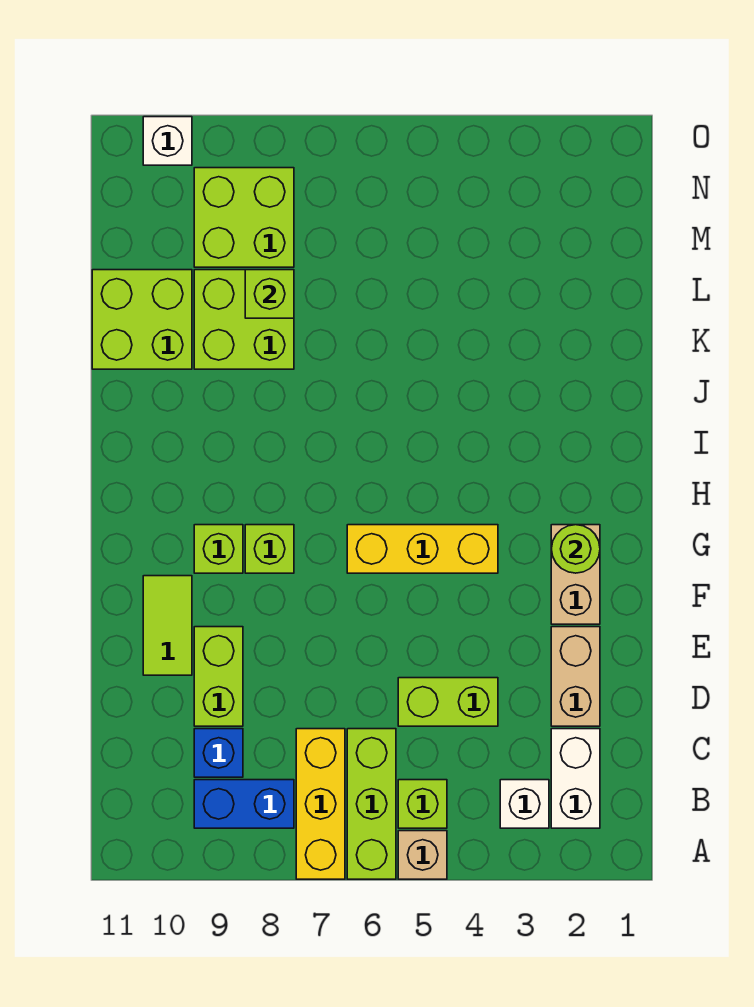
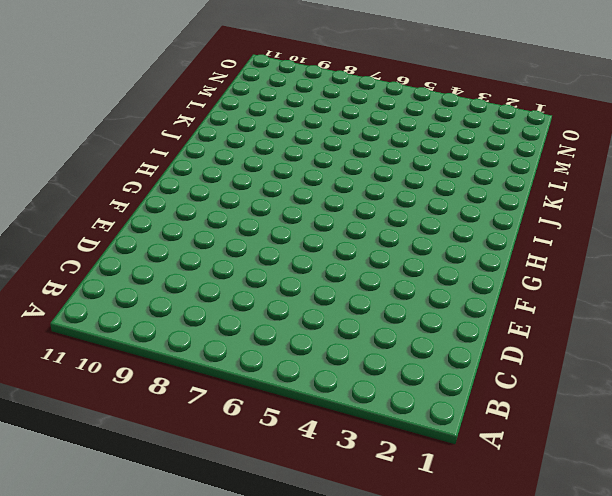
none -> tan brick A5 level 1
none -> lime brick A6:C6 level 1
none -> yellow brick A7:C7 level 1

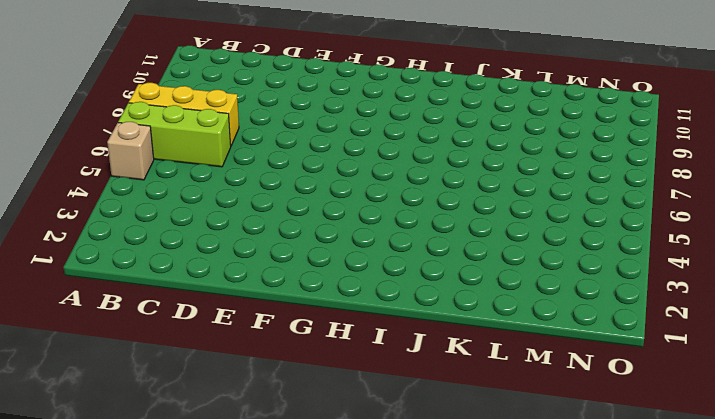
none -> white brick B2:C2 level 1
none -> white brick B3 level 1
none -> lime brick B5 level 1

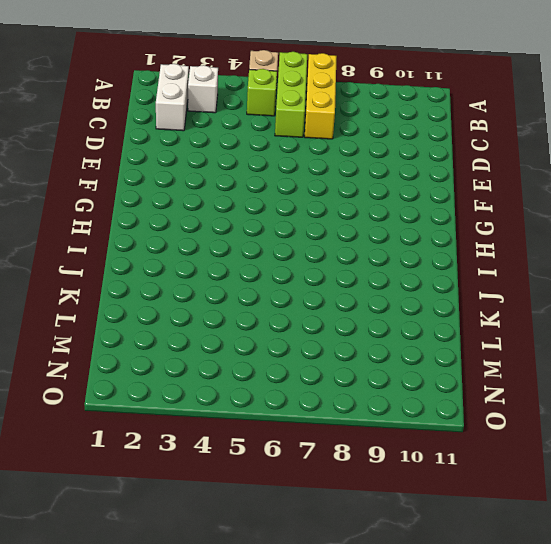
none -> blue brick B8:B9 level 1
none -> blue brick C9 level 1
none -> tan brick D2:E2 level 1

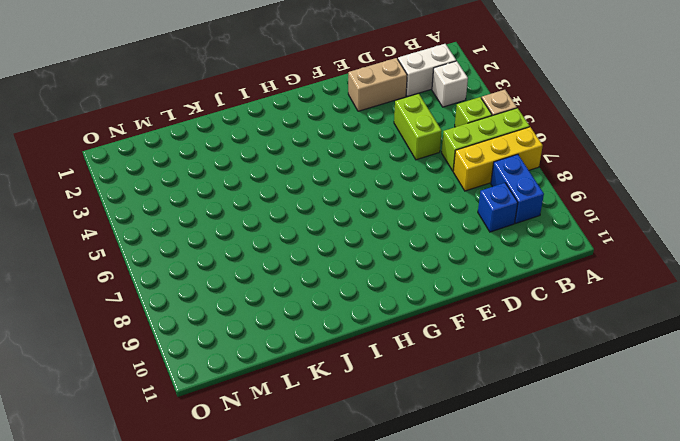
none -> lime brick D9:E9 level 1
none -> lime tile E10:F10 level 1
none -> tan brick F2:G2 level 1

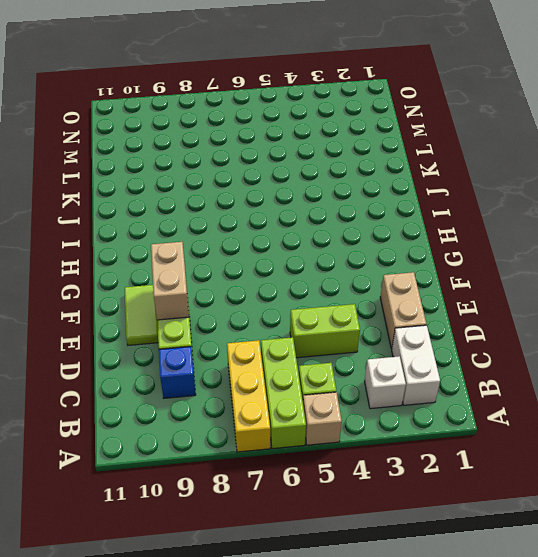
tan brick E9:F9 level 2 -> tan brick F2:G2 level 1
none -> blue brick B8:B9 level 1
none -> yellow brick G4:G6 level 1
none -> lime brick G8 level 1

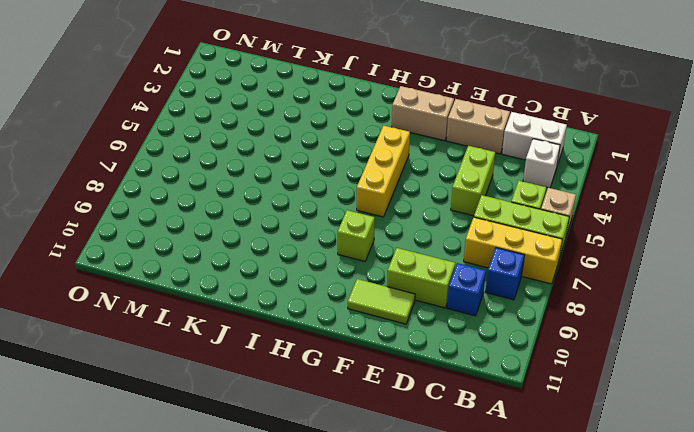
blue brick B8 level 1 -> blue brick B8:B9 level 1
none -> lime brick G9 level 1
none -> lime brick K8:L9 level 1
none -> lime brick K10:L11 level 1

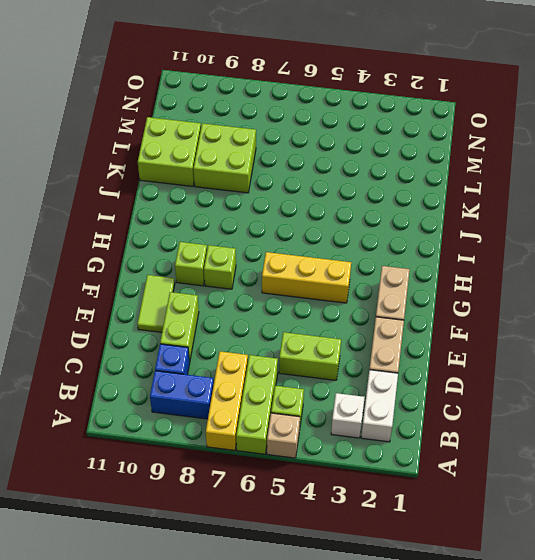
none -> lime brick M8:N9 level 1
none -> white brick O10 level 1
none -> lime round brick G2 level 2

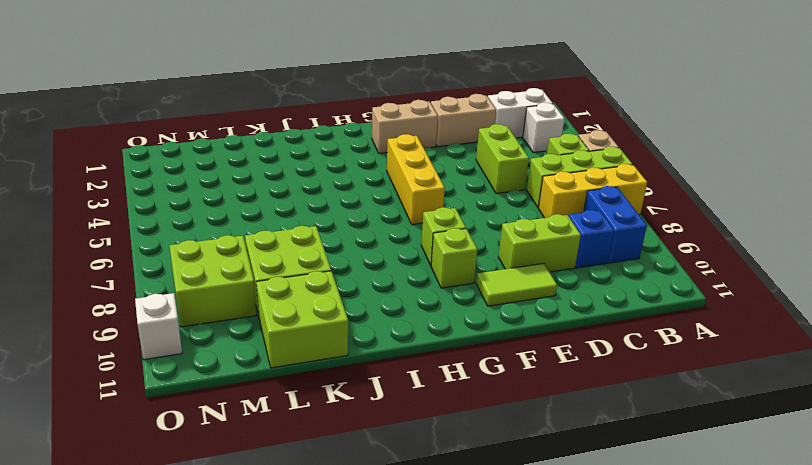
none -> lime round brick G2 level 2
none -> lime brick L8 level 2

